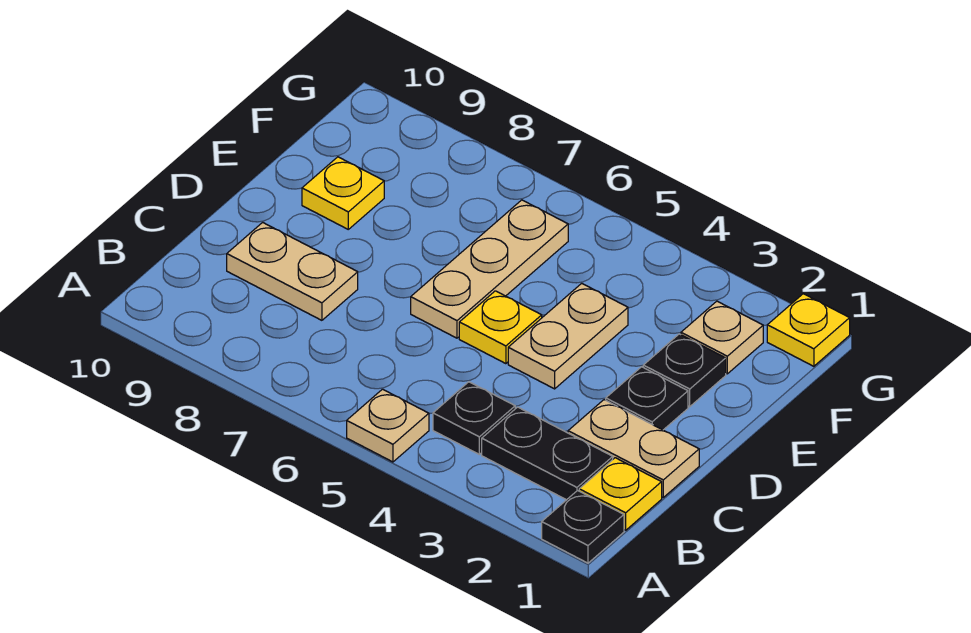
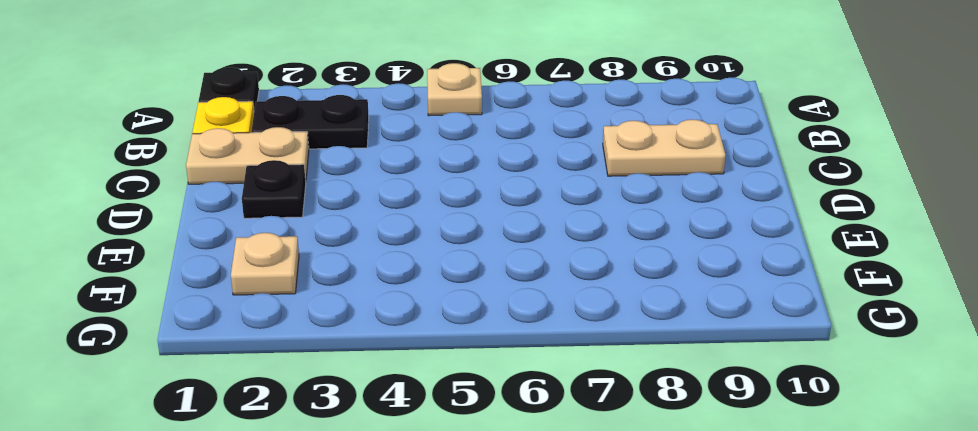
none -> black plate B4 level 1
none -> tan plate D4:E4 level 1
none -> yellow plate D5 level 1

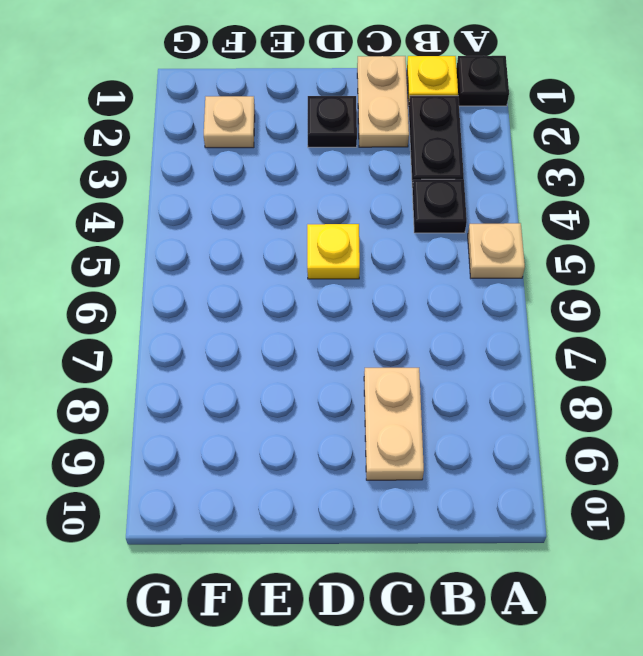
none -> tan plate D4:E4 level 1
none -> tan plate D6:F6 level 1
none -> black plate E2 level 1

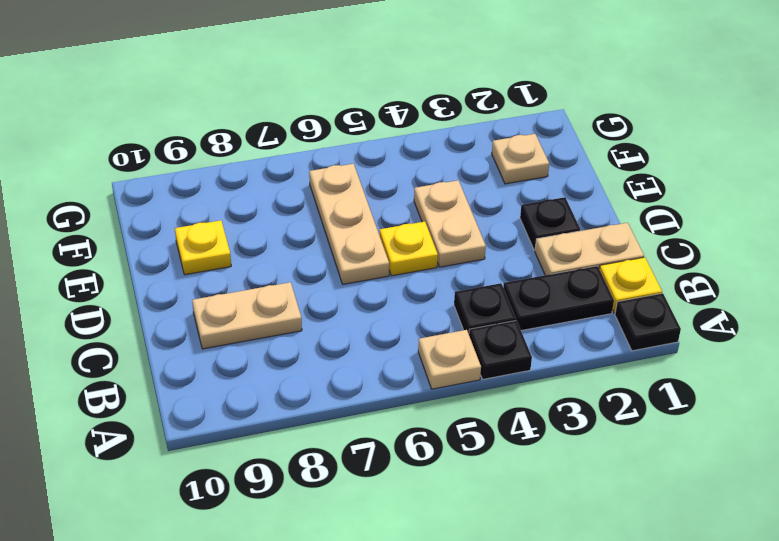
black plate A4 level 1 -> black plate E2 level 1
none -> yellow plate G1 level 1

